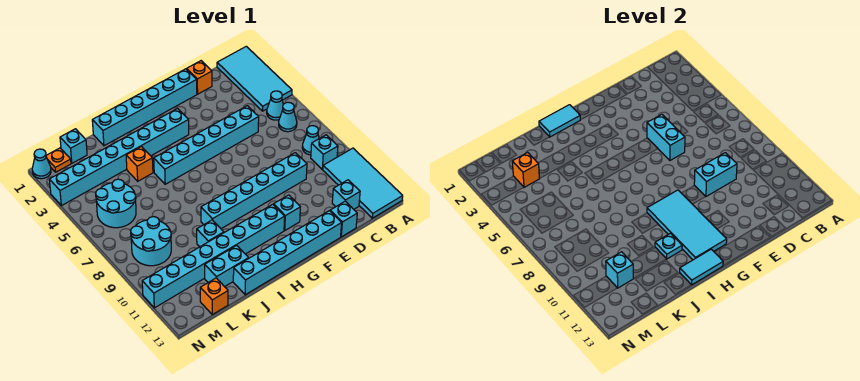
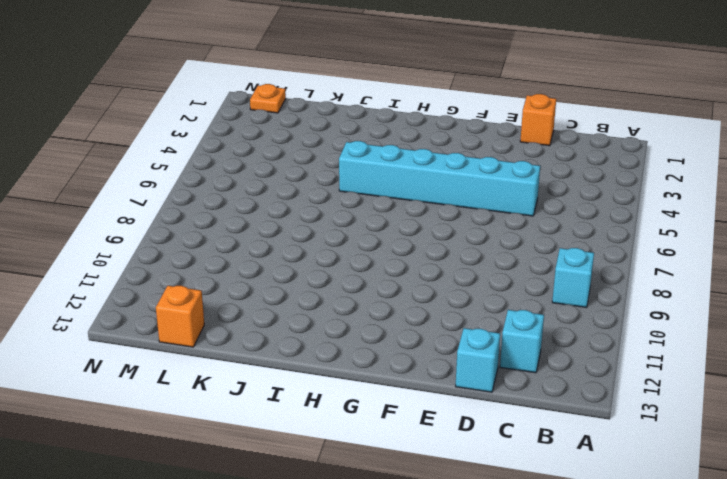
none -> cyan tile A1:B4 level 1
none -> cyan tile A10:B13 level 1
none -> cyan cone B5 level 1
none -> cyan cone B6 level 1

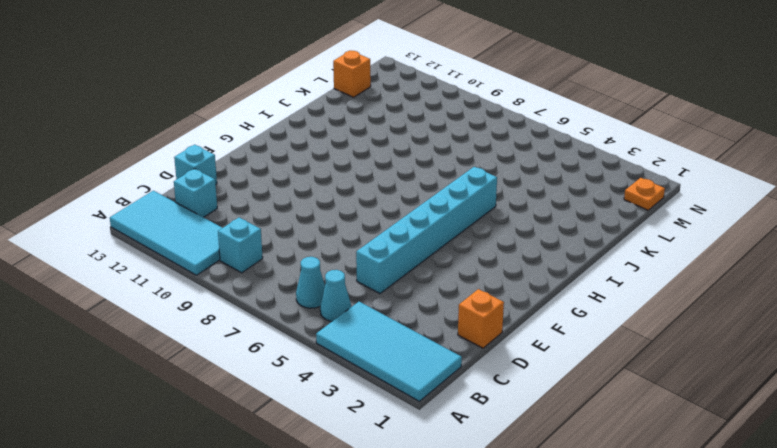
none -> cyan cone B8 level 1
none -> cyan brick D9:I9 level 1
none -> cyan brick E1:J1 level 1
none -> cyan brick E13:J13 level 1

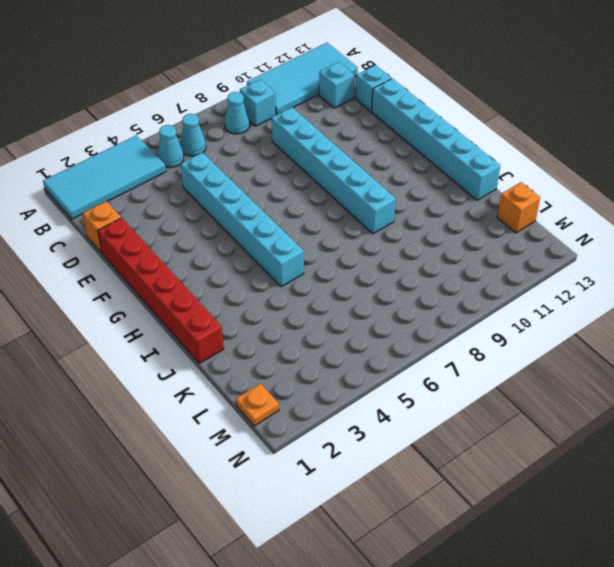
red brick E1:J1 level 1 -> cyan brick E1:J1 level 1
none -> cyan brick F11 level 1
none -> cyan brick G3:N3 level 1
none -> cyan brick G11:N11 level 1
none -> orange brick J4 level 1

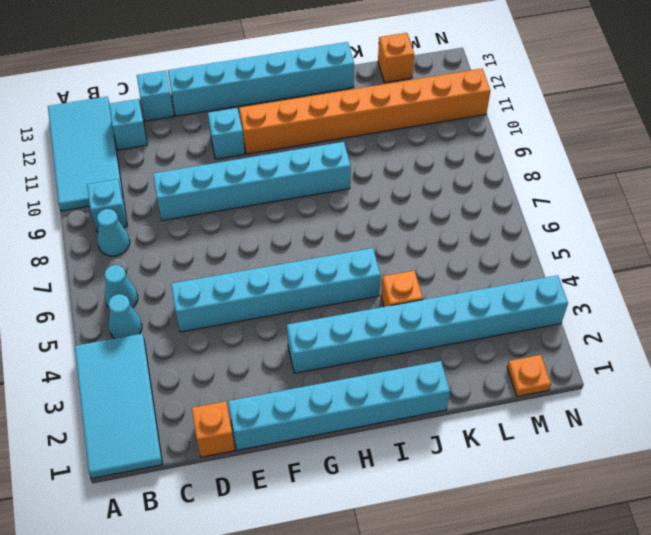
orange brick G11:N11 level 1 -> cyan brick G11:N11 level 1
none -> cyan brick J10 level 1
none -> cyan brick J12:K12 level 1
none -> cyan brick L1 level 1
none -> cyan round brick L5:M6 level 1

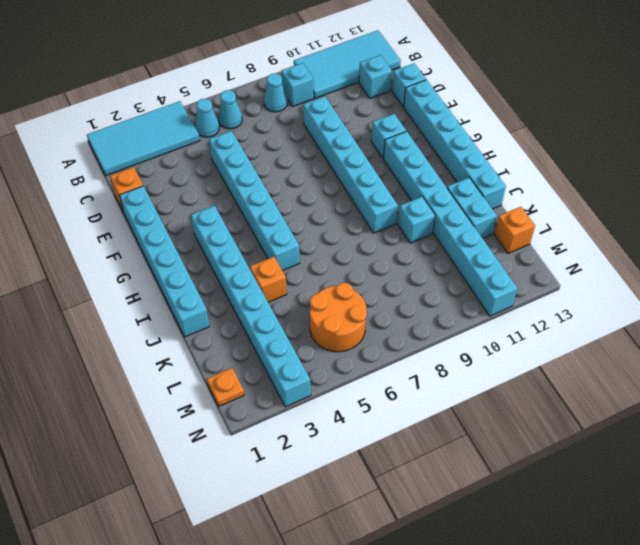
orange round brick L5:M6 level 1 -> cyan round brick L5:M6 level 1
none -> cyan brick L1 level 1
none -> cyan round brick L8:M9 level 1
none -> cyan cone N1 level 1
none -> cyan brick D9:E9 level 2

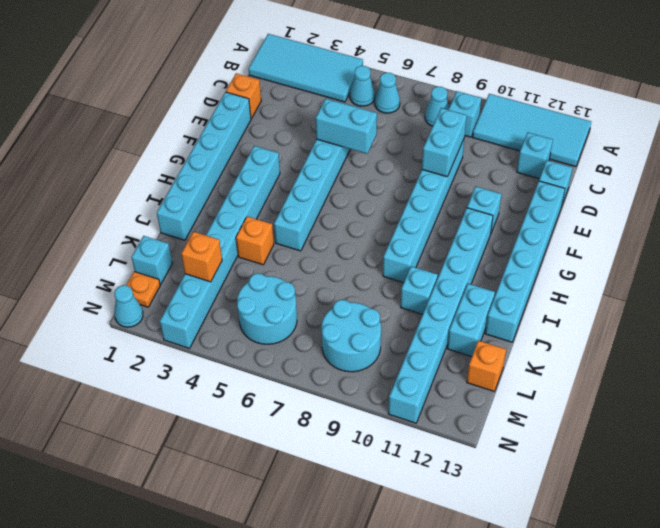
none -> cyan tile G9:H12 level 2
none -> cyan tile H1:I1 level 2
none -> cyan tile H13:I13 level 2
none -> cyan plate I11 level 2

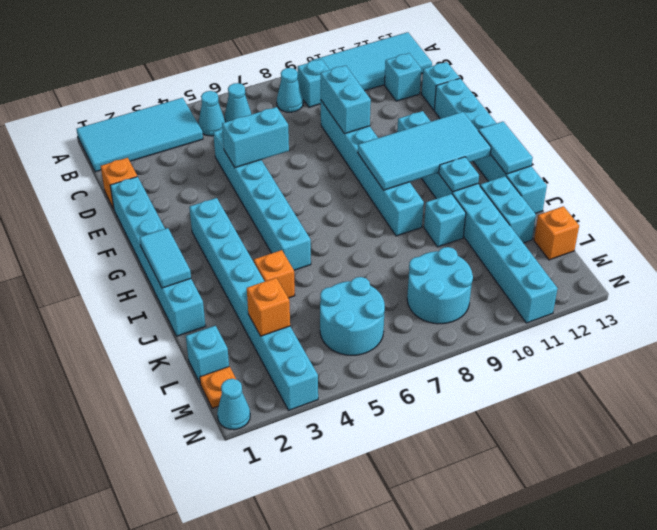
none -> cyan brick L11 level 2

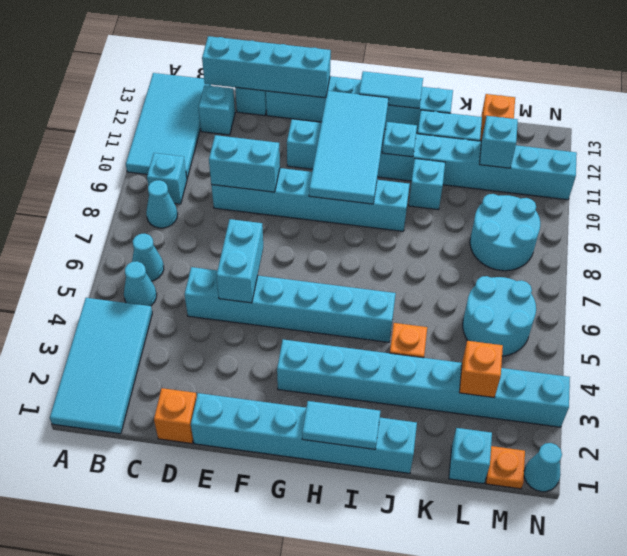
cyan brick C13:F13 level 2 -> none

